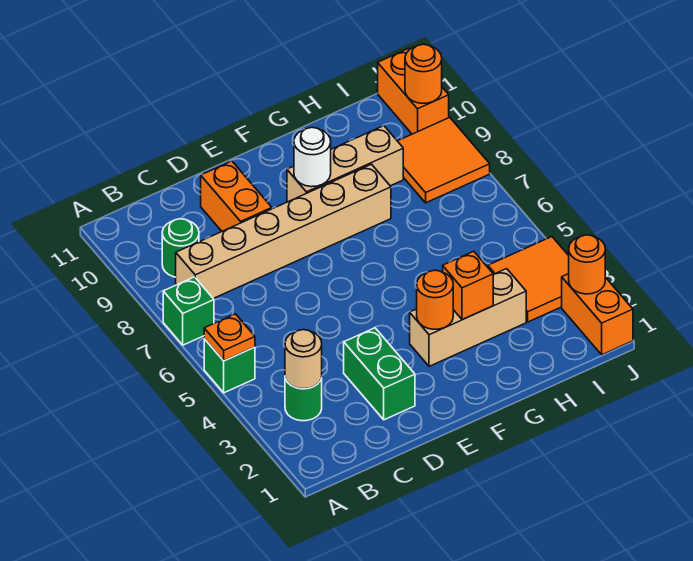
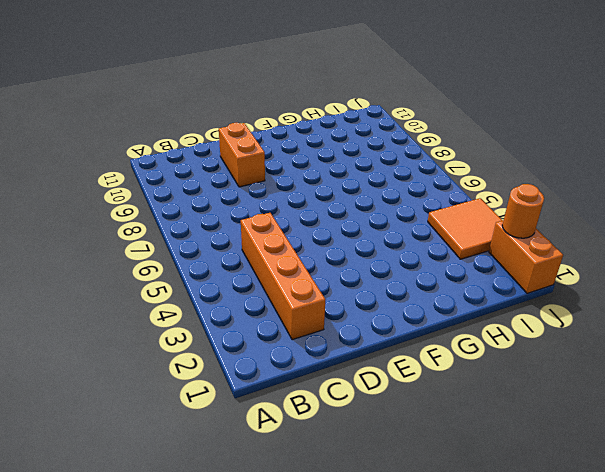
orange brick C2:C5 level 1 -> none
none -> green brick A5 level 1
none -> green brick A7 level 1
none -> green round brick B3 level 1

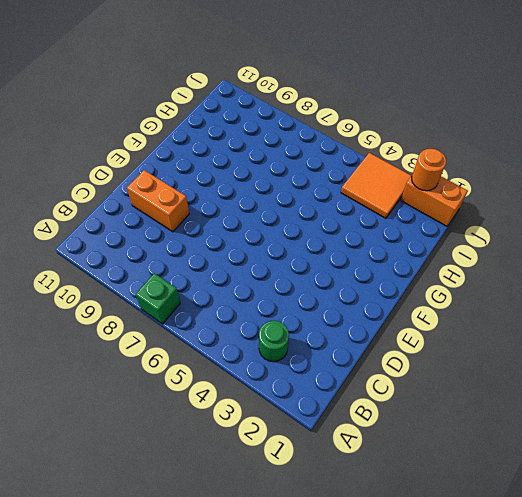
none -> green brick A5 level 1
none -> tan brick B8:G8 level 1
none -> green round brick B9 level 1

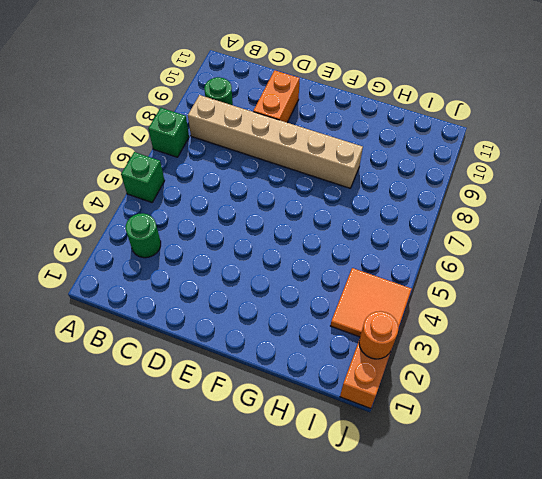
none -> green brick D2:D3 level 1
none -> tan brick F3:H3 level 1
none -> tan brick F9:H9 level 1

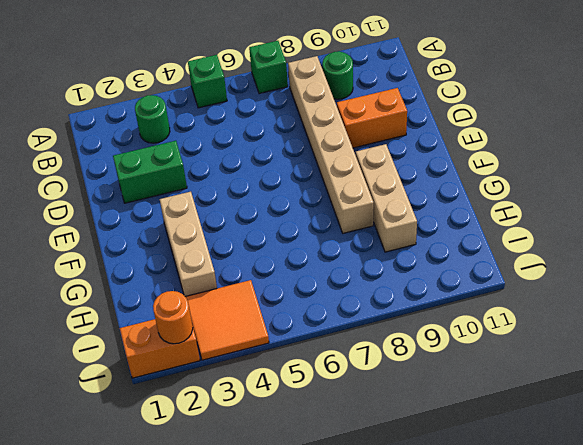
none -> orange tile I8:J9 level 1
none -> orange brick J10:J11 level 1
none -> orange plate A5 level 2

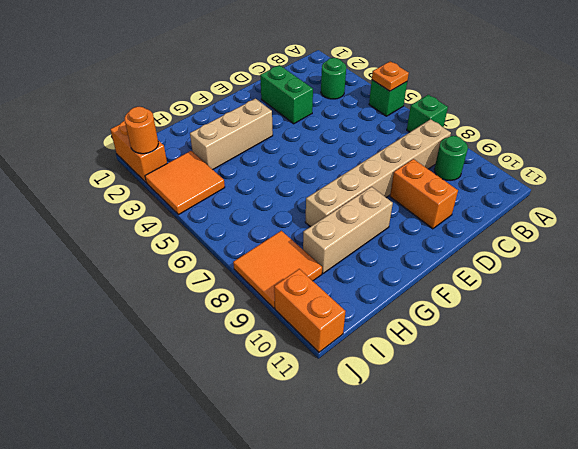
none -> tan round brick B3 level 2
none -> orange round brick F3 level 2
none -> white round brick F9 level 2

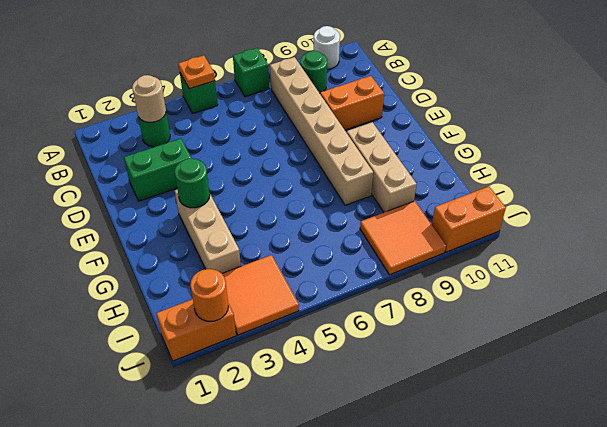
white round brick A10 level 1 -> white round brick F9 level 2
green round brick F3 level 2 -> orange round brick F3 level 2
none -> orange brick G3 level 2
none -> orange round brick J10 level 2

